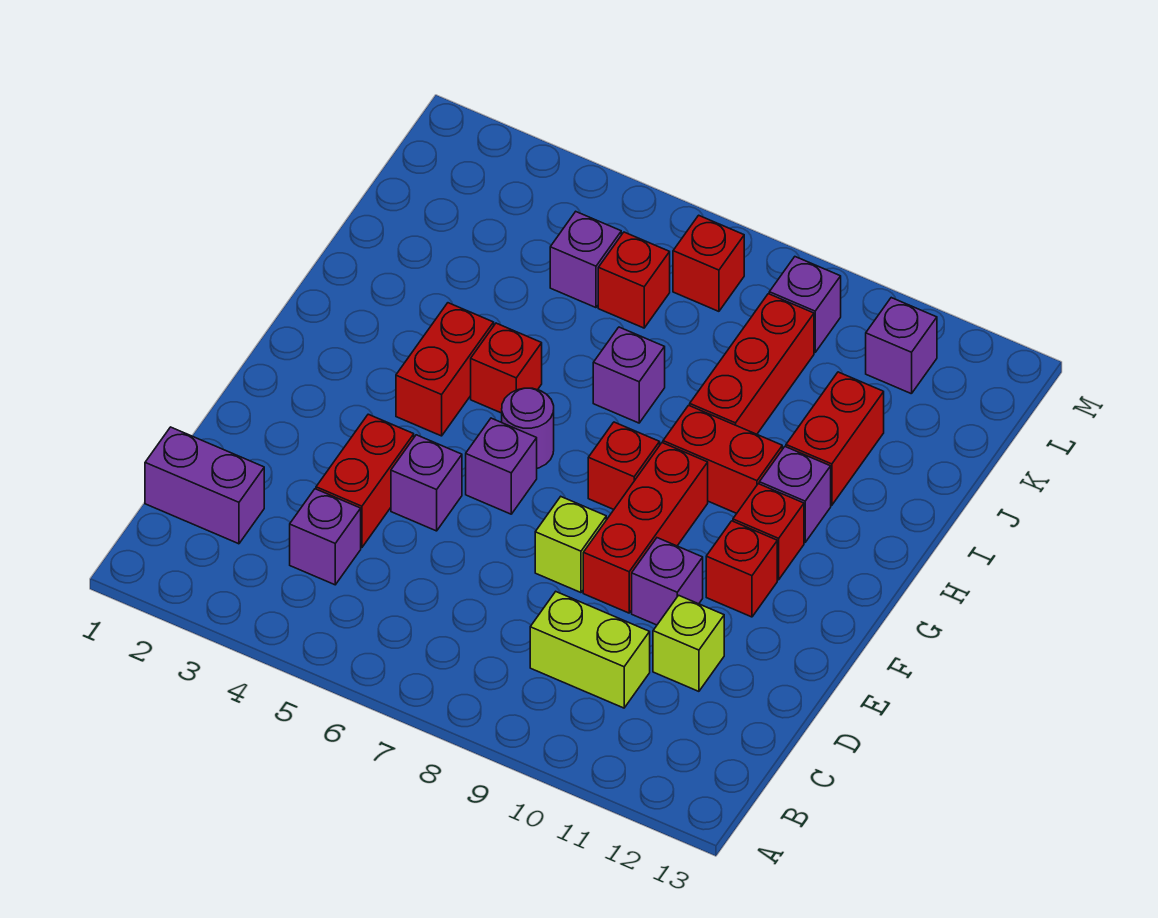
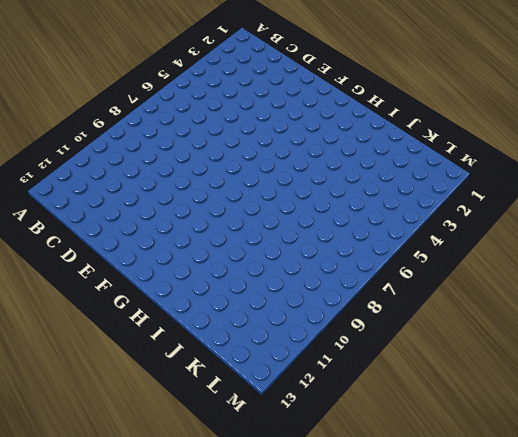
none -> purple brick C1:C2 level 1
none -> purple brick C4 level 1
none -> lime brick C9:C10 level 1

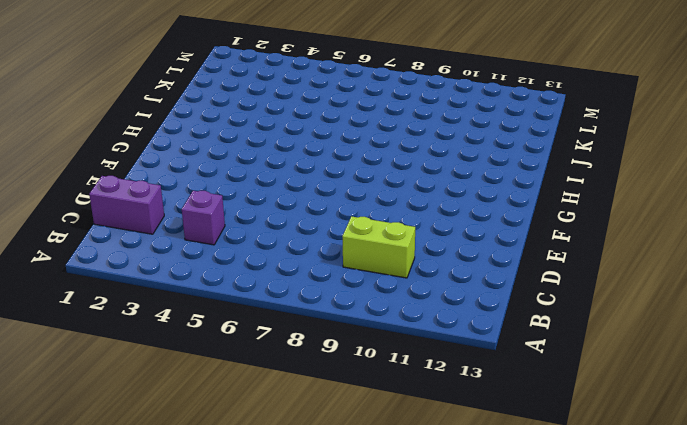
none -> red brick D4:E4 level 1
none -> lime brick D11 level 1
none -> purple brick E5 level 1

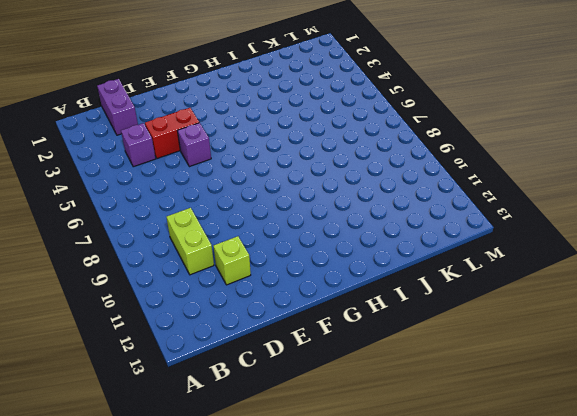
none -> lime brick E8 level 1
none -> red brick E9:G9 level 1
none -> purple brick E10 level 1

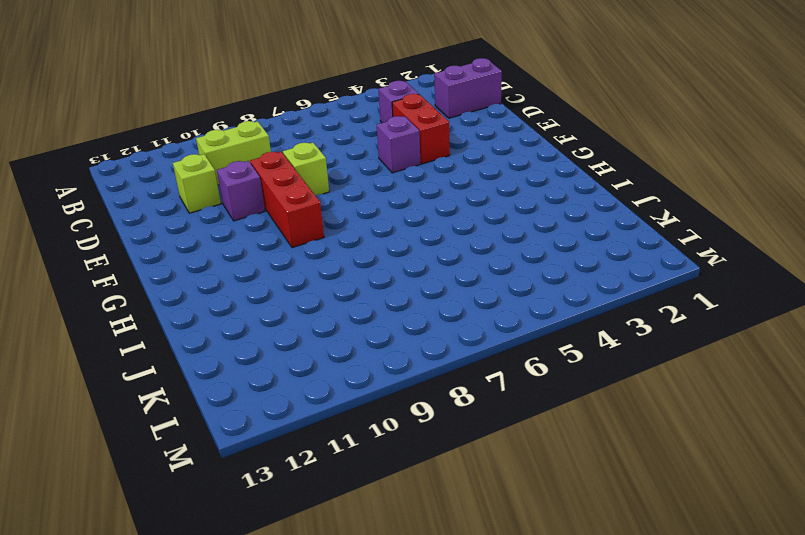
none -> purple brick F6 level 1
none -> red brick F11 level 1
none -> red brick G4:H4 level 1

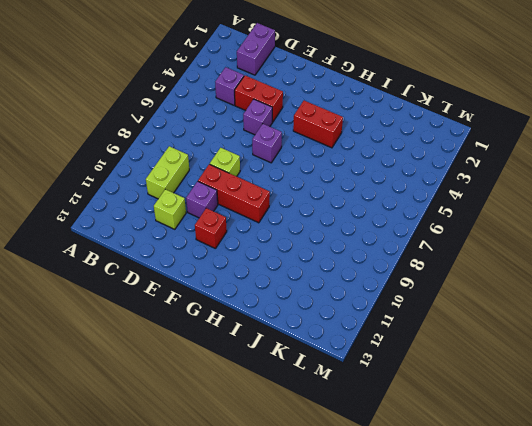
none -> purple round brick G6 level 1
none -> red brick G8 level 1
none -> red brick G11 level 1

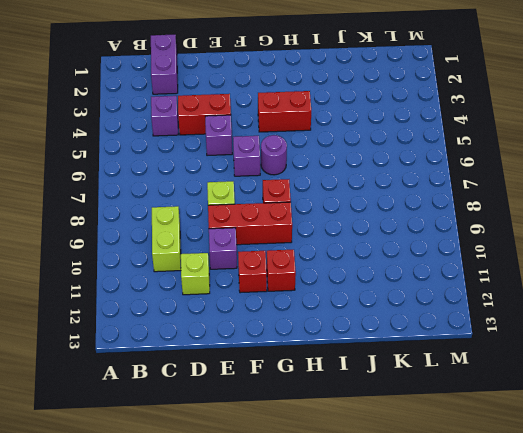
none -> red brick H5 level 1
none -> red brick H9:H10 level 1
none -> purple brick H11 level 1

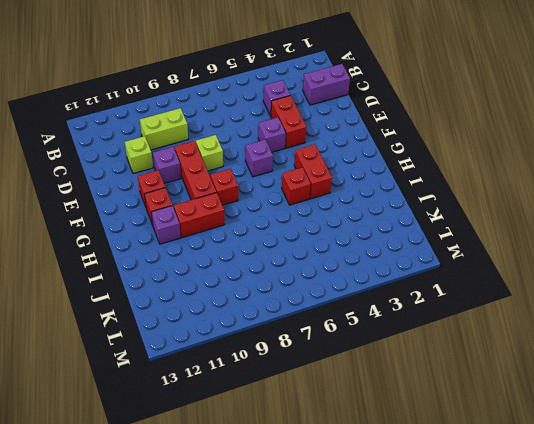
none -> purple round brick G6 level 1
none -> purple brick I7 level 1
none -> red brick I9:K9 level 1

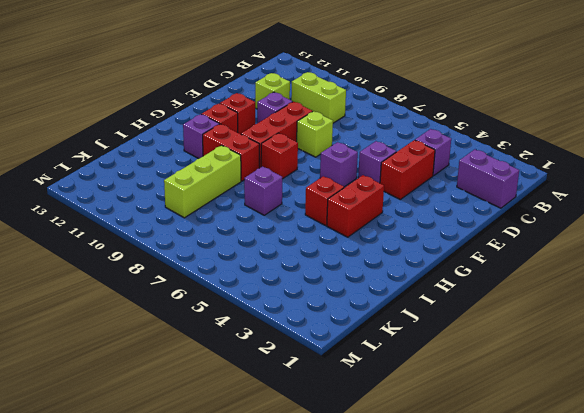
lime brick I9:K9 level 1 -> red brick I9:K9 level 1
none -> purple round brick G6 level 1
none -> red brick I11:J11 level 1
none -> purple brick K5 level 1

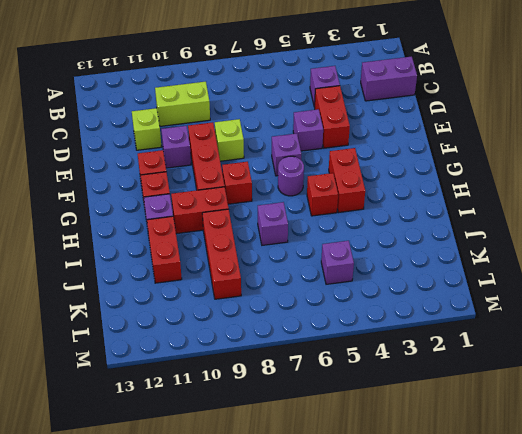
none -> red brick K6 level 1
none -> red brick L7 level 1
none -> purple brick L9 level 1

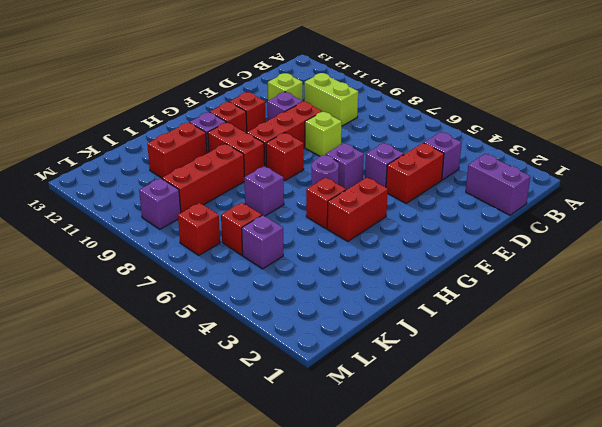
none -> purple brick L11 level 1

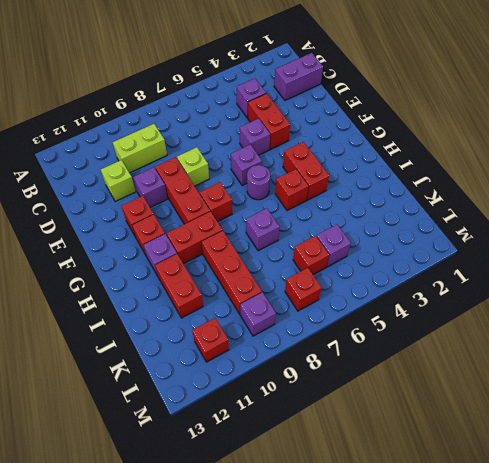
red brick L11 level 1 -> purple brick L11 level 1

